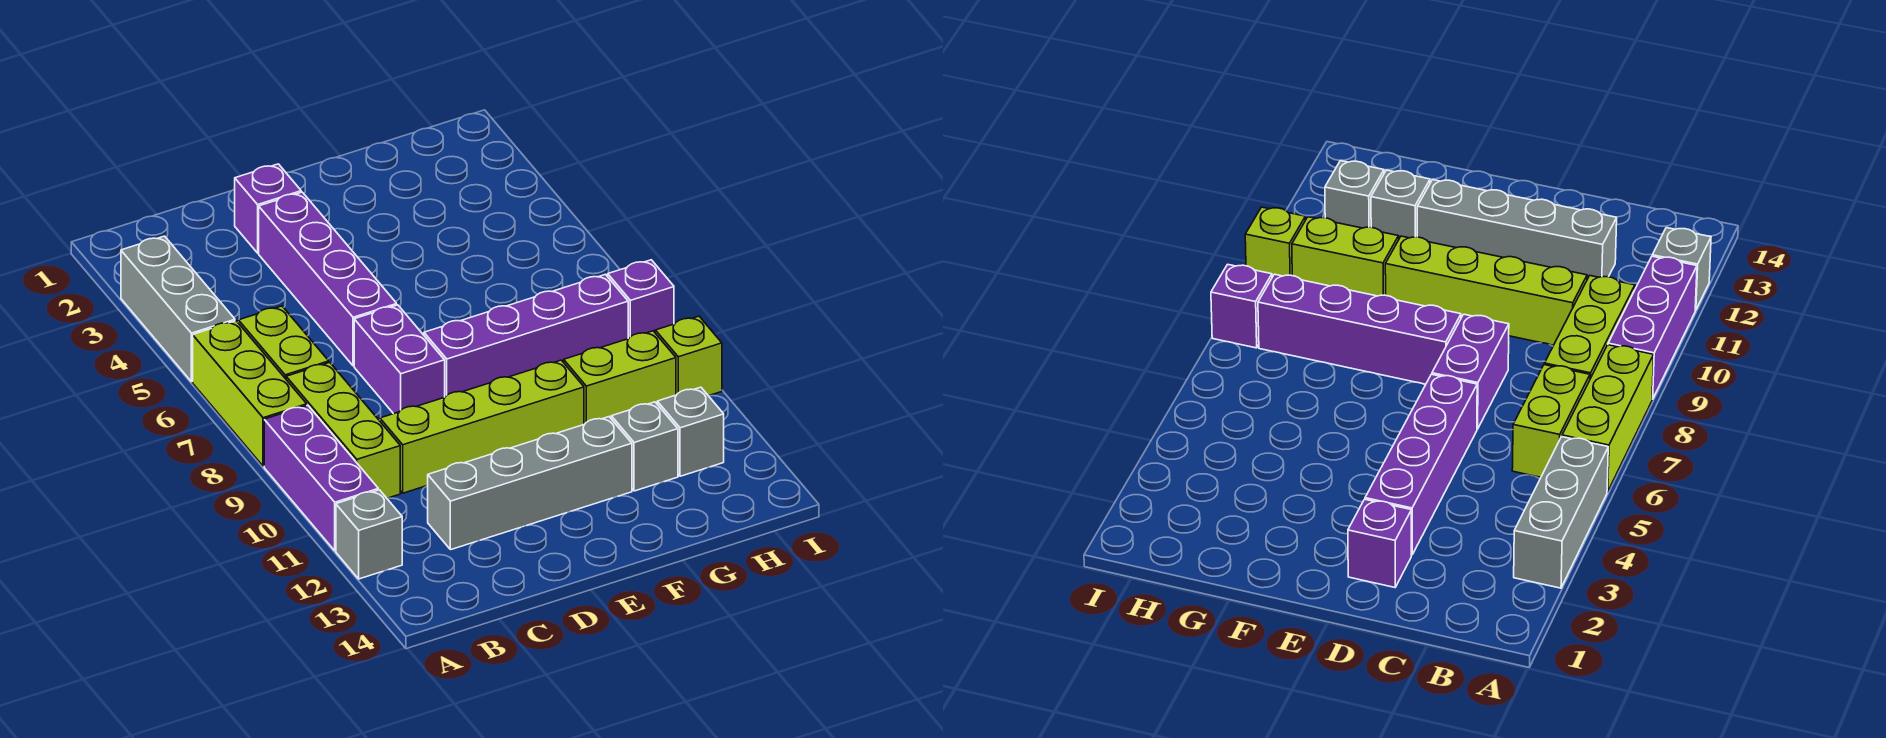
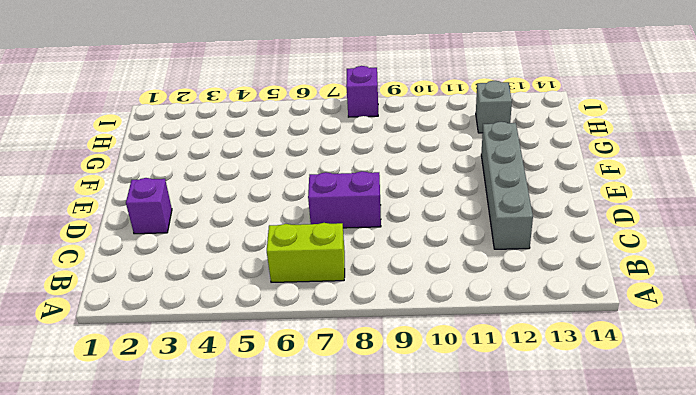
none -> grey brick A3:A5 level 1
none -> lime brick A6:A8 level 1
none -> purple brick A9:A11 level 1

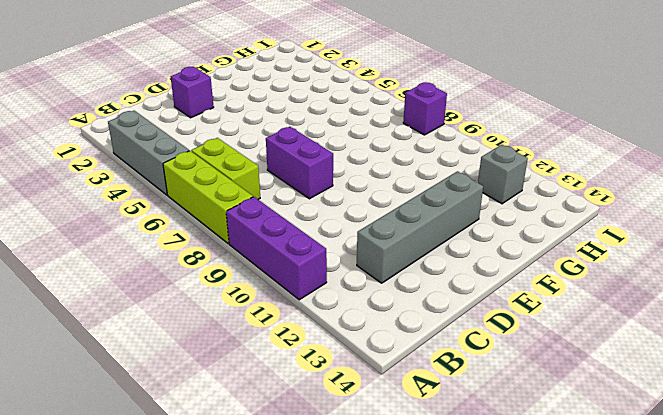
none -> grey brick A12 level 1
none -> lime brick B8:B10 level 1
none -> lime brick C10:F10 level 1

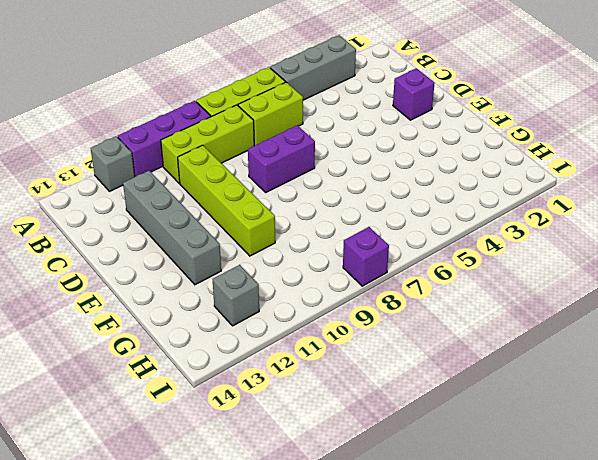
none -> purple brick D3:D6 level 1
none -> purple brick E8:H8 level 1
none -> lime brick G10:H10 level 1

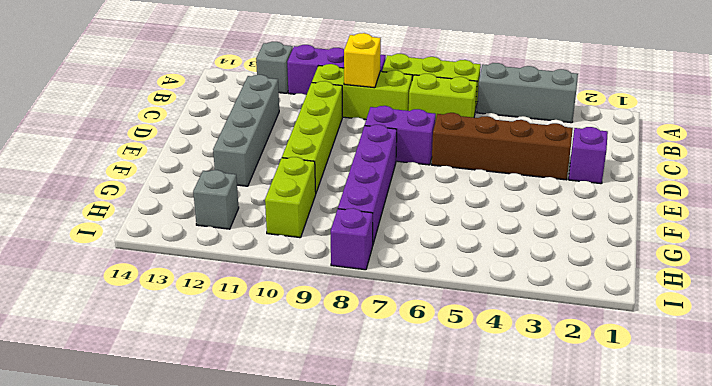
yellow brick B9 level 2 -> none
brown brick D3:D6 level 1 -> purple brick D3:D6 level 1
none -> grey brick G12 level 1
none -> lime brick I10 level 1

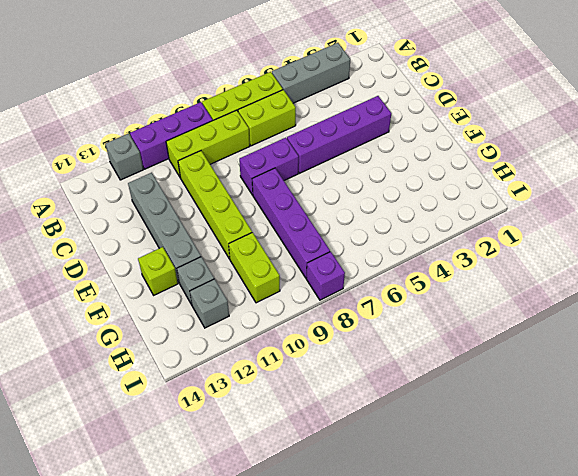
lime brick F13 level 1 -> lime brick I10 level 1
none -> purple brick D2 level 1

